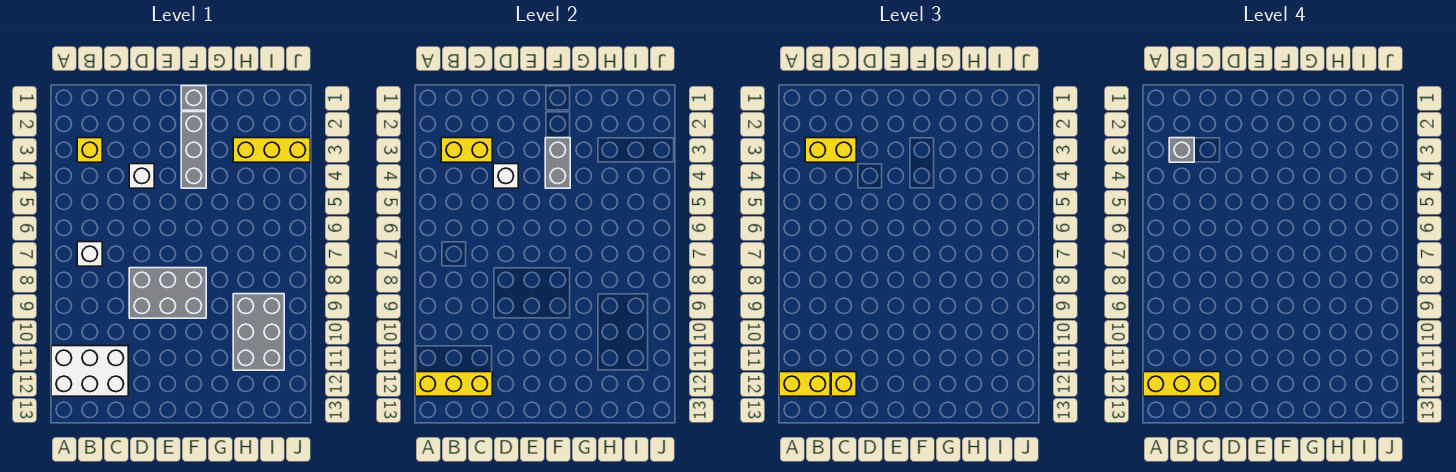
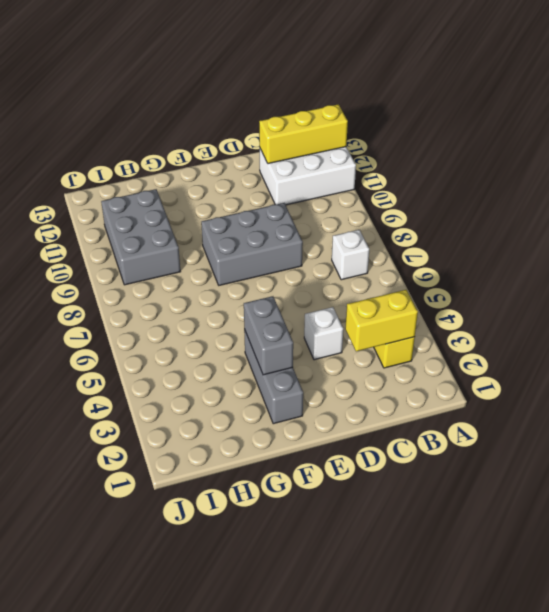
none -> grey brick F1 level 1
none -> yellow brick H3:J3 level 1
none -> white brick D4 level 2

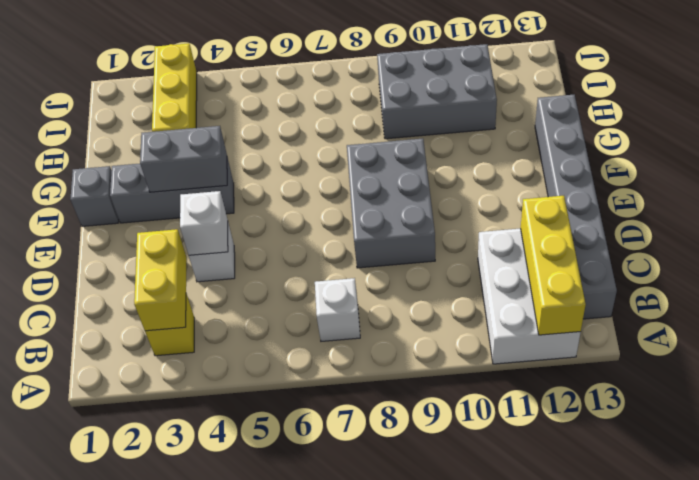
grey brick B13:G13 level 1 -> none
none -> yellow brick A12:B12 level 3
none -> yellow brick B3:C3 level 3
none -> yellow brick C12 level 3

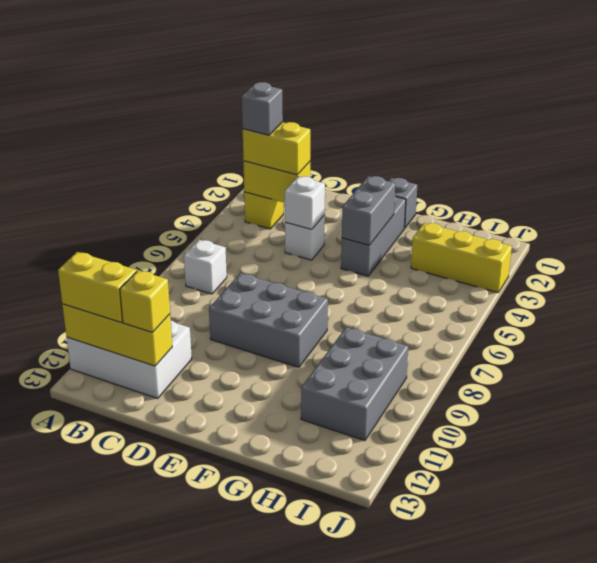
none -> yellow brick A12:C12 level 4

